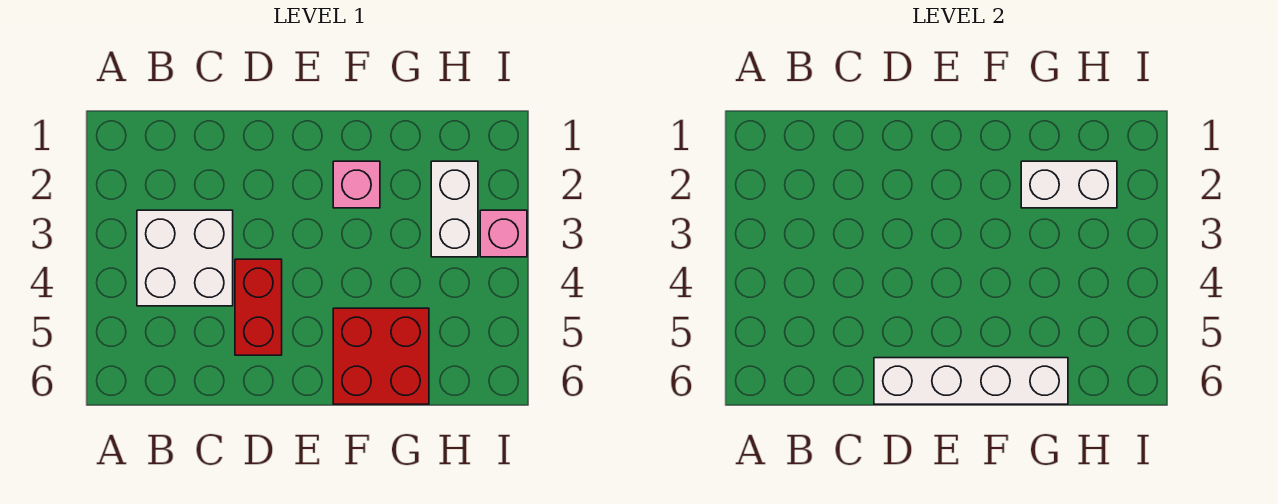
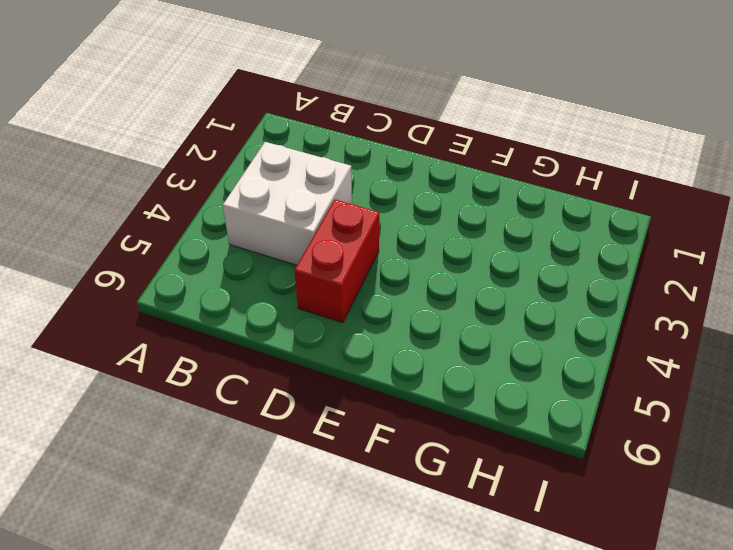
none -> pink brick F2 level 1
none -> red brick F5:G6 level 1

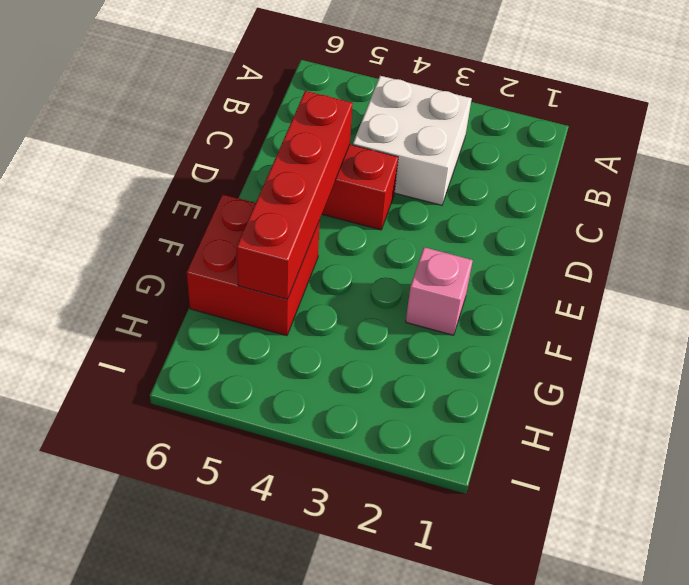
red brick D5:G5 level 2 -> none
none -> white brick H2:H3 level 1
none -> pink brick I3 level 1

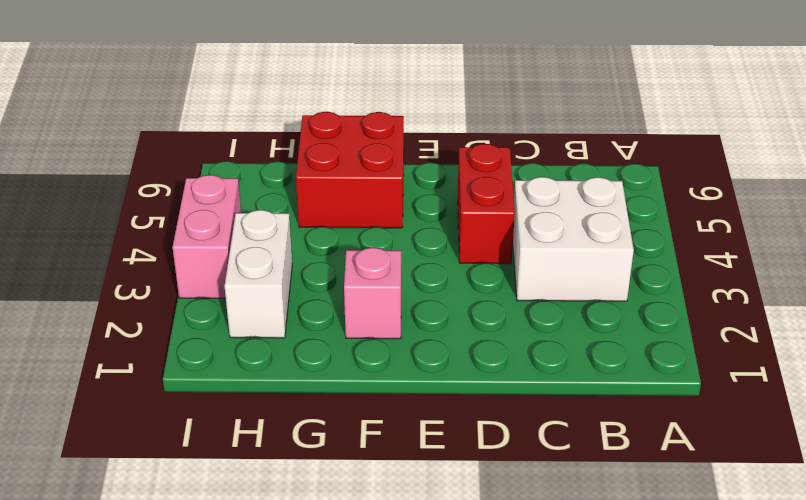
pink brick I3:I4 level 1 -> pink brick I3 level 1
none -> white brick D6:G6 level 2
none -> white brick G2:H2 level 2

